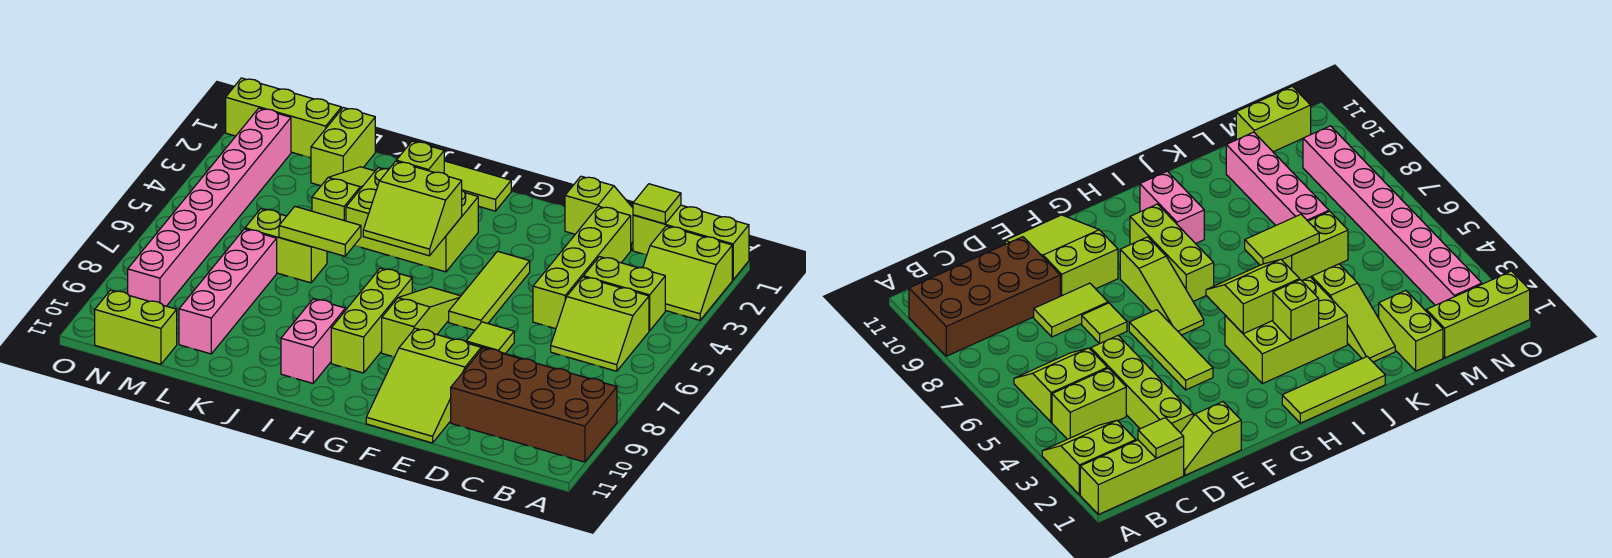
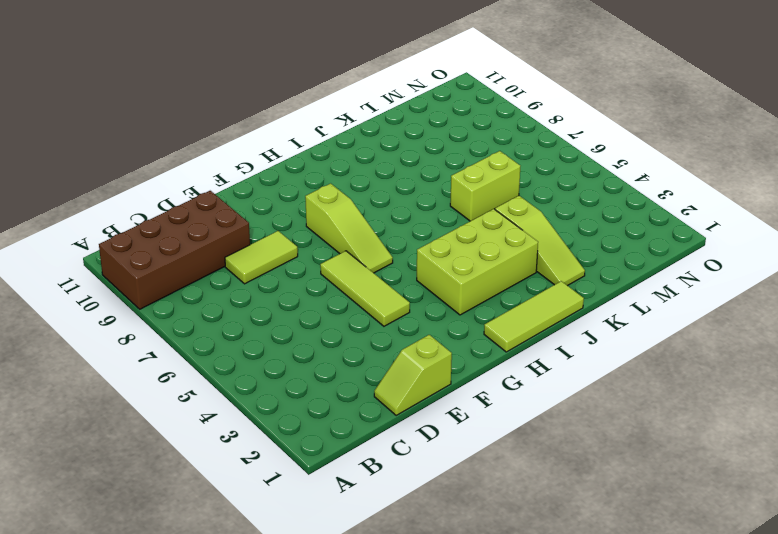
none -> lime brick A1:C1 level 1
none -> lime slope A2:B3 level 1 top 2
none -> lime brick B4:C4 level 1

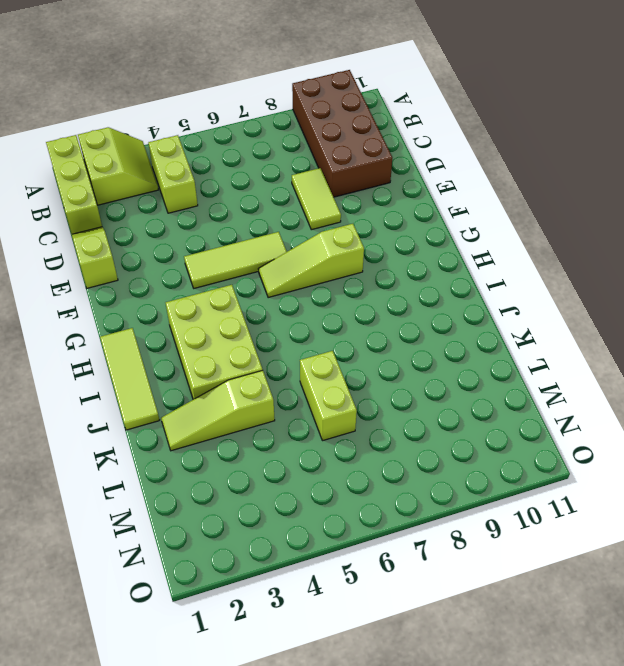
none -> lime slope B5:C6 level 1 top 5
none -> lime brick D2:D5 level 1
none -> lime tile E7 level 1

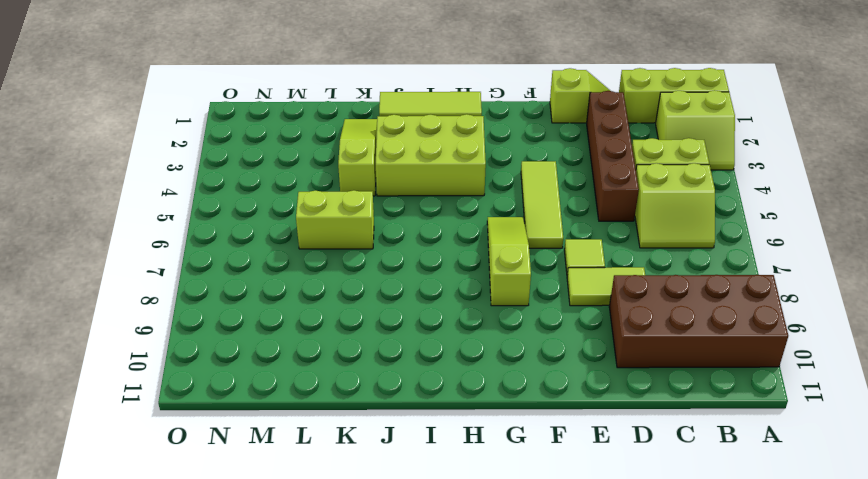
brown brick D2:D5 level 1 -> lime brick D2:D5 level 1
none -> lime slope E9:F11 level 1 top 9
none -> lime brick H7:H9 level 1
none -> pink brick I9:I10 level 1

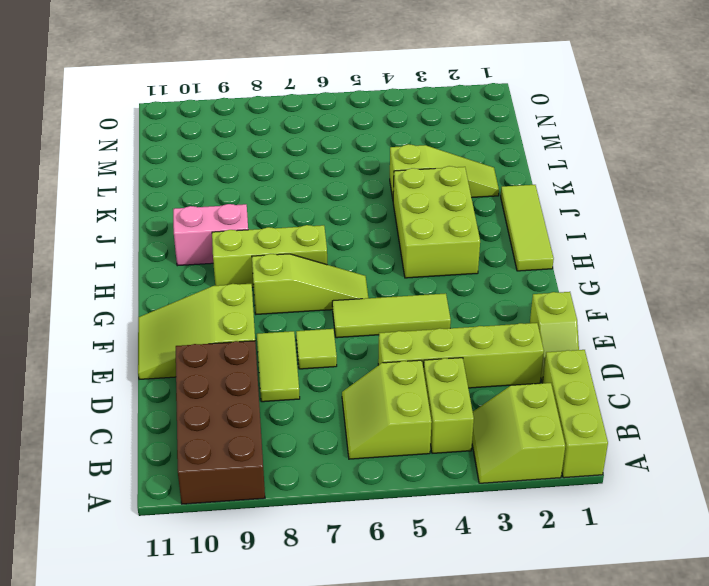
none -> lime brick K6:L6 level 1
none -> lime brick L1:L2 level 1
none -> pink brick L7:L10 level 1

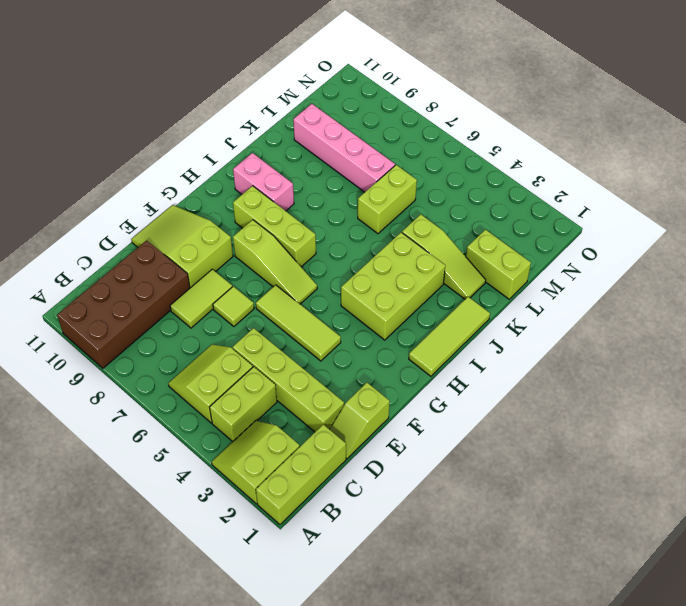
none -> lime brick M1:O1 level 1
none -> lime brick M11:N11 level 1
none -> pink brick N2:N9 level 1

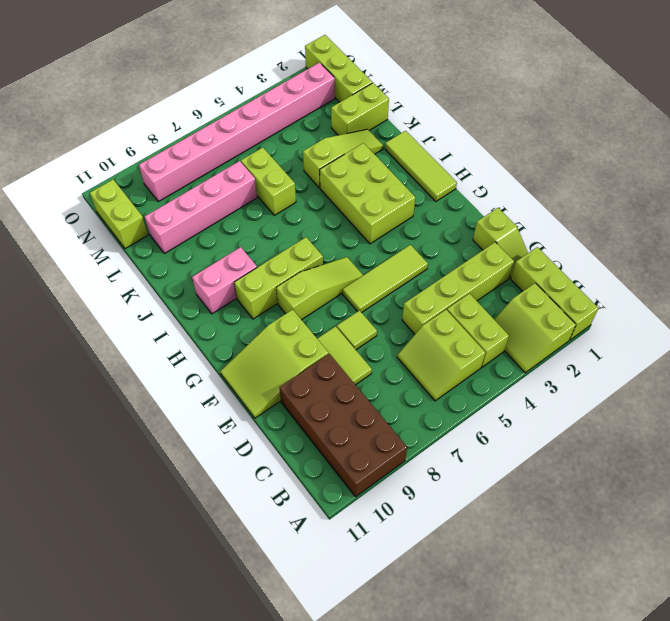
none -> lime tile C1 level 2
none -> lime slope H4:I5 level 2 top 4
none -> lime brick I3 level 2

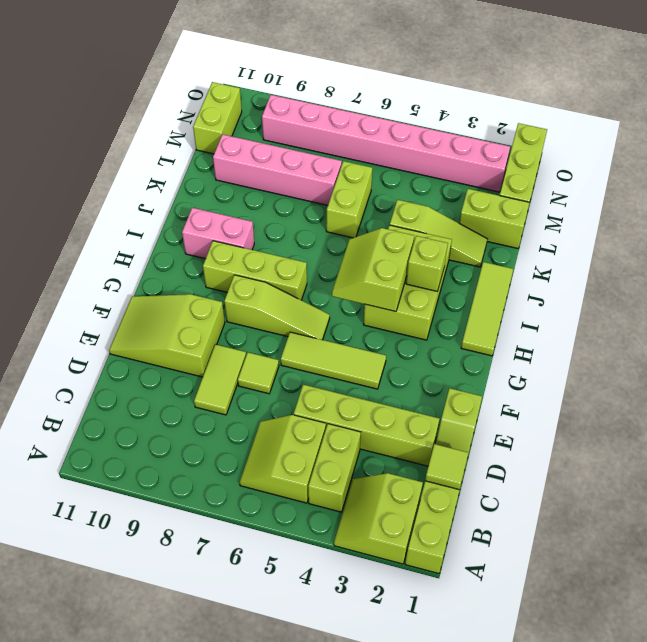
none -> brown brick A9:D10 level 1
none -> lime tile J6:K6 level 2

